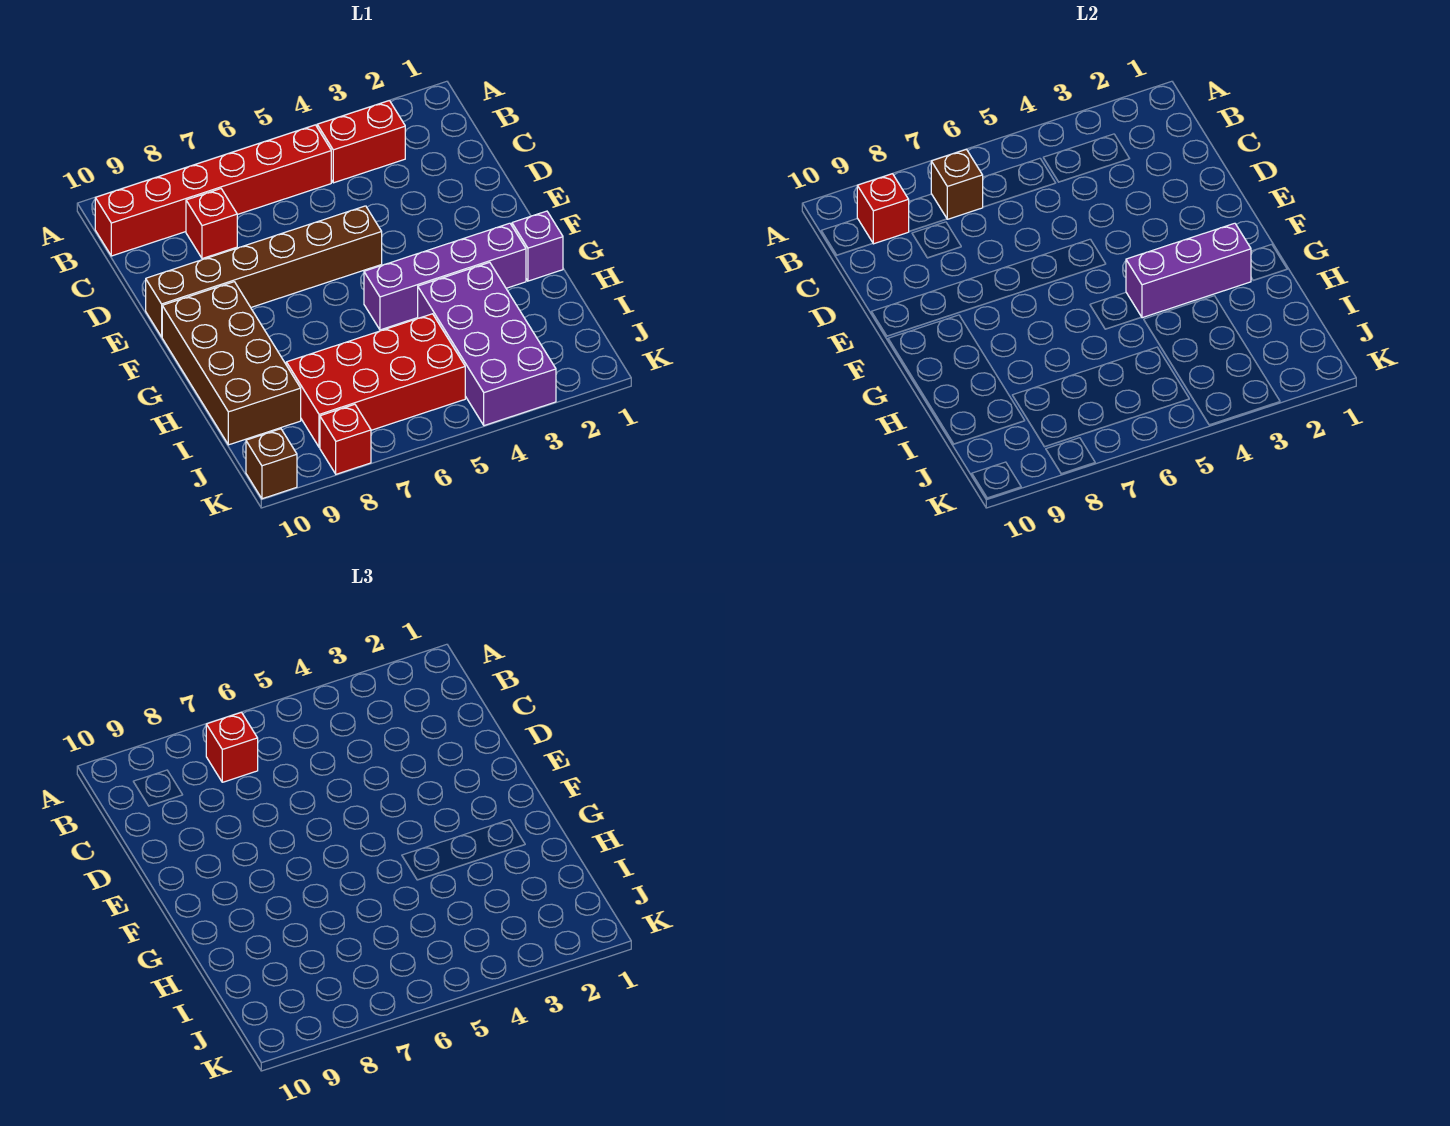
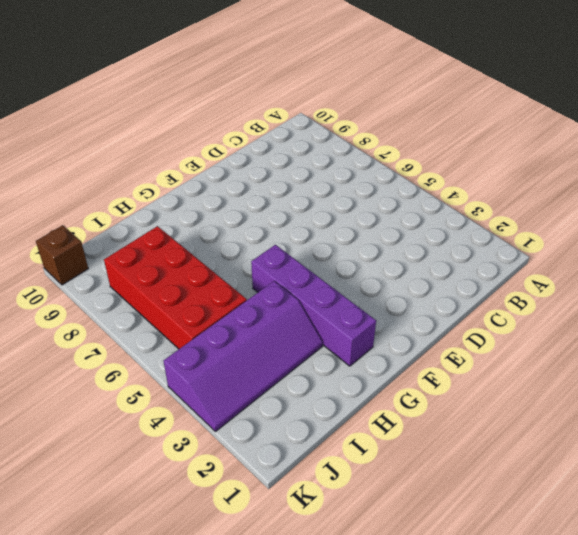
purple slope H3:K4 level 1 top 4 -> purple brick H3:K4 level 1
none -> red brick B3:B4 level 1
none -> red brick B5:B10 level 1
none -> red brick C8 level 1

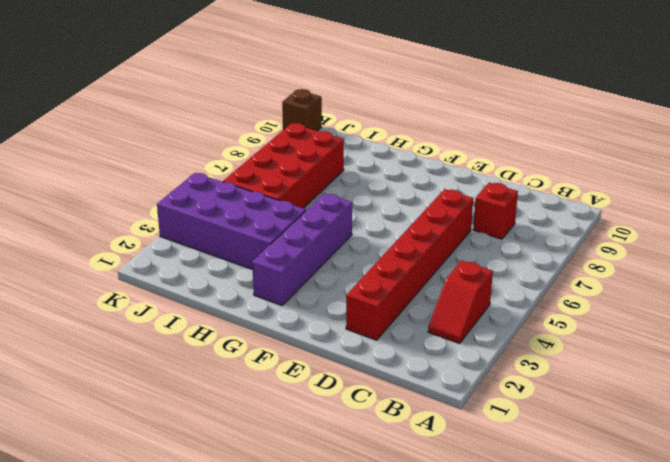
red slope B3:B4 level 1 top 4 -> red brick B3:B4 level 1
red brick D2:D7 level 1 -> red brick B5:B10 level 1
none -> brown brick E5:E10 level 1
none -> brown brick F9:I10 level 1
none -> purple brick G1 level 1

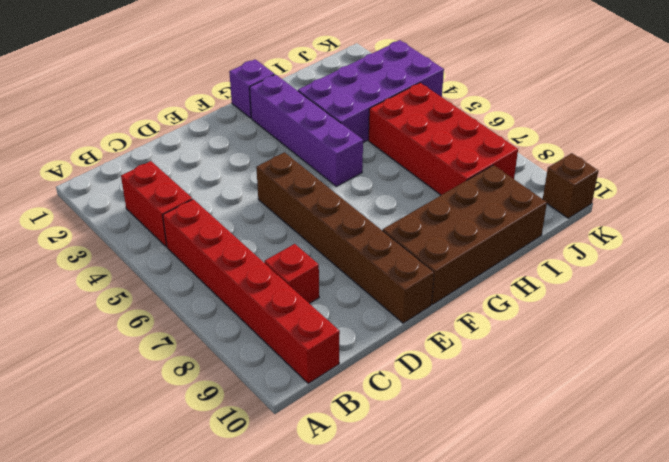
none -> red brick K8 level 1
none -> brown brick B7 level 2
none -> red brick B9 level 2

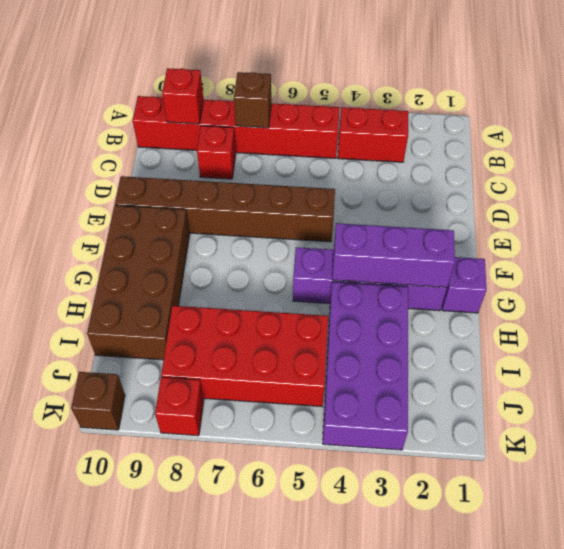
none -> red brick B7 level 3

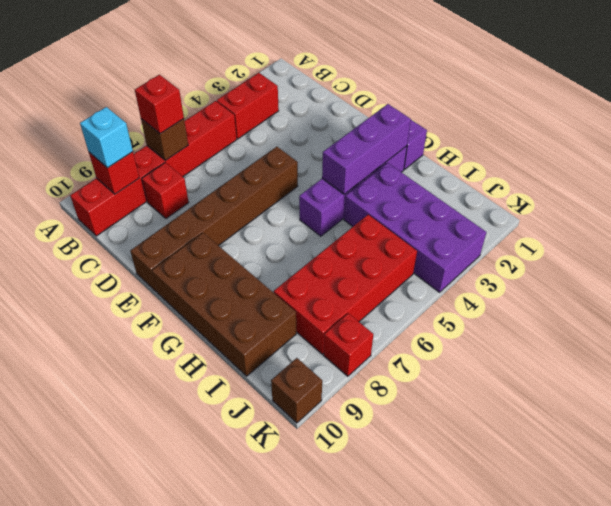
cyan brick B9 level 3 -> none

